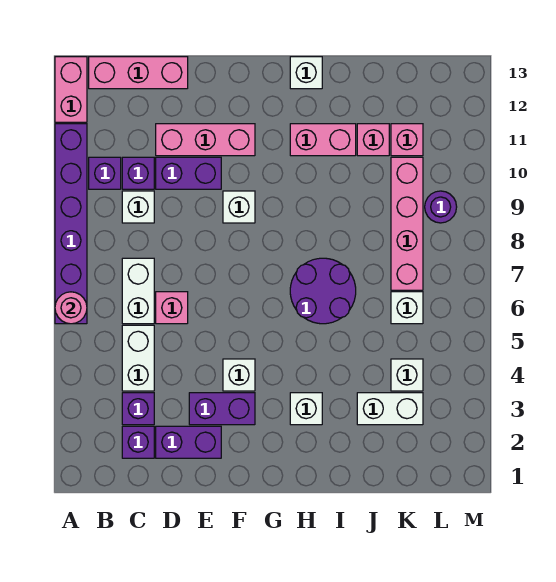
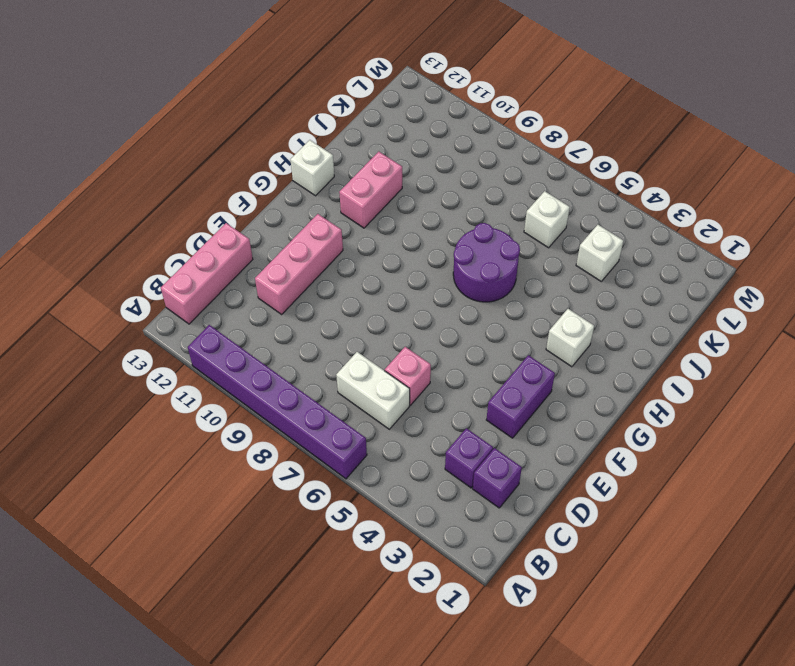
none -> pink brick A12:A13 level 1
none -> purple brick B10 level 1
none -> white brick C4:C5 level 1

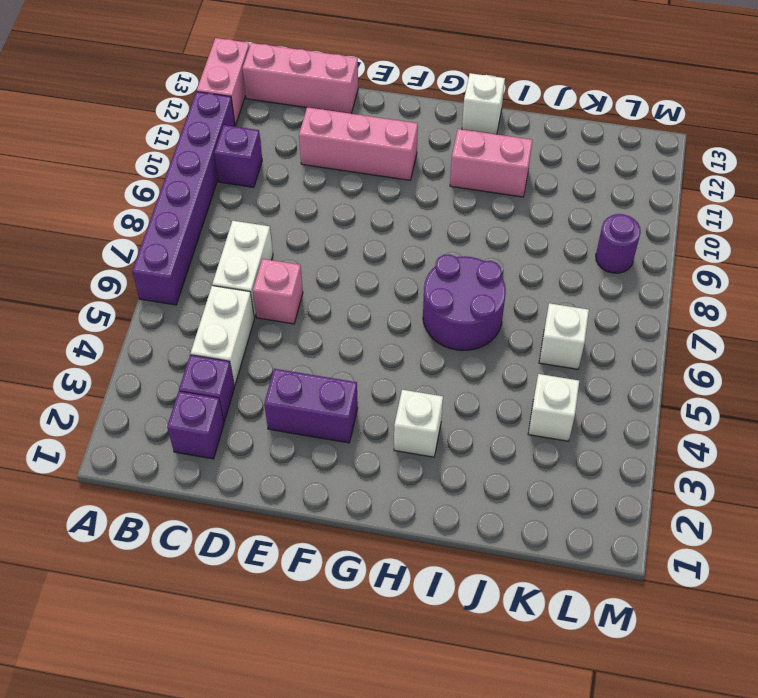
none -> white brick C9 level 1
none -> purple brick C10 level 1
none -> purple brick D2:E2 level 1

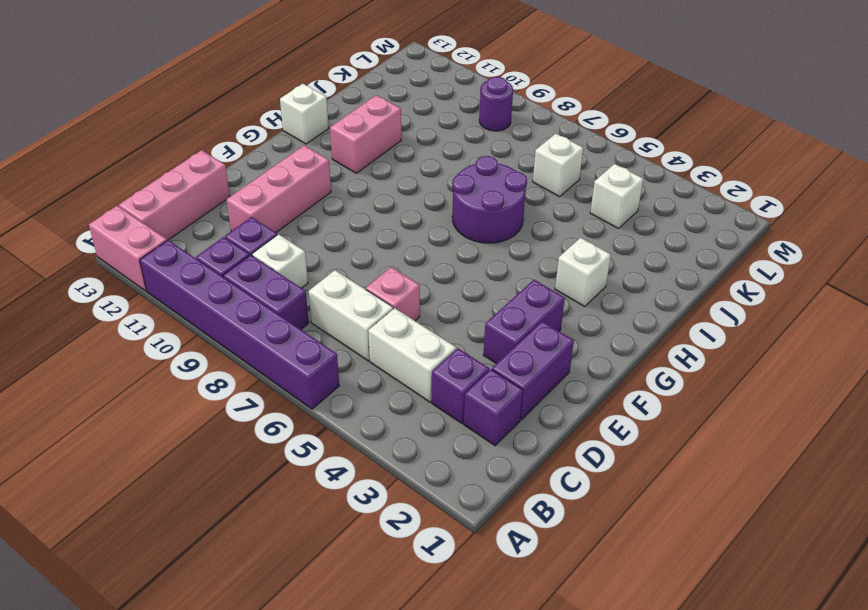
purple brick B8:B9 level 1 -> purple brick D10:E10 level 1
none -> white brick F4 level 1
none -> white brick F9 level 1
none -> white brick J3:K3 level 1

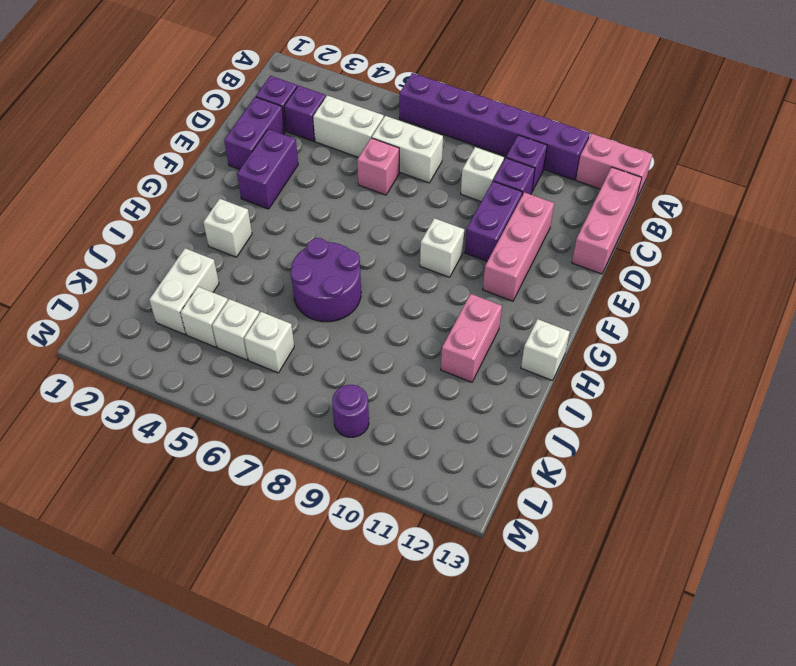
white brick K5 level 1 -> white brick F4 level 1
none -> pink brick J11 level 1
none -> pink brick K7:K10 level 1
none -> pink brick K11 level 1

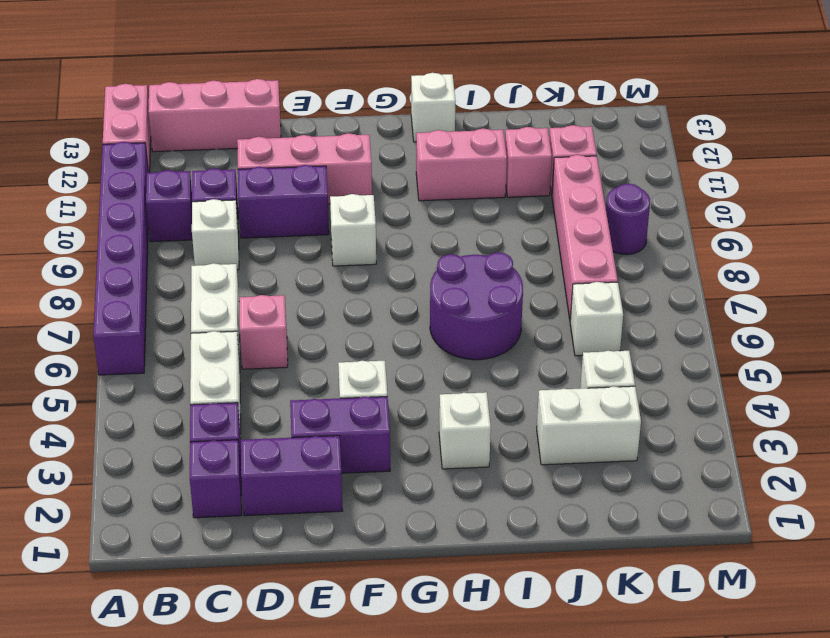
none -> pink round brick A6 level 2

